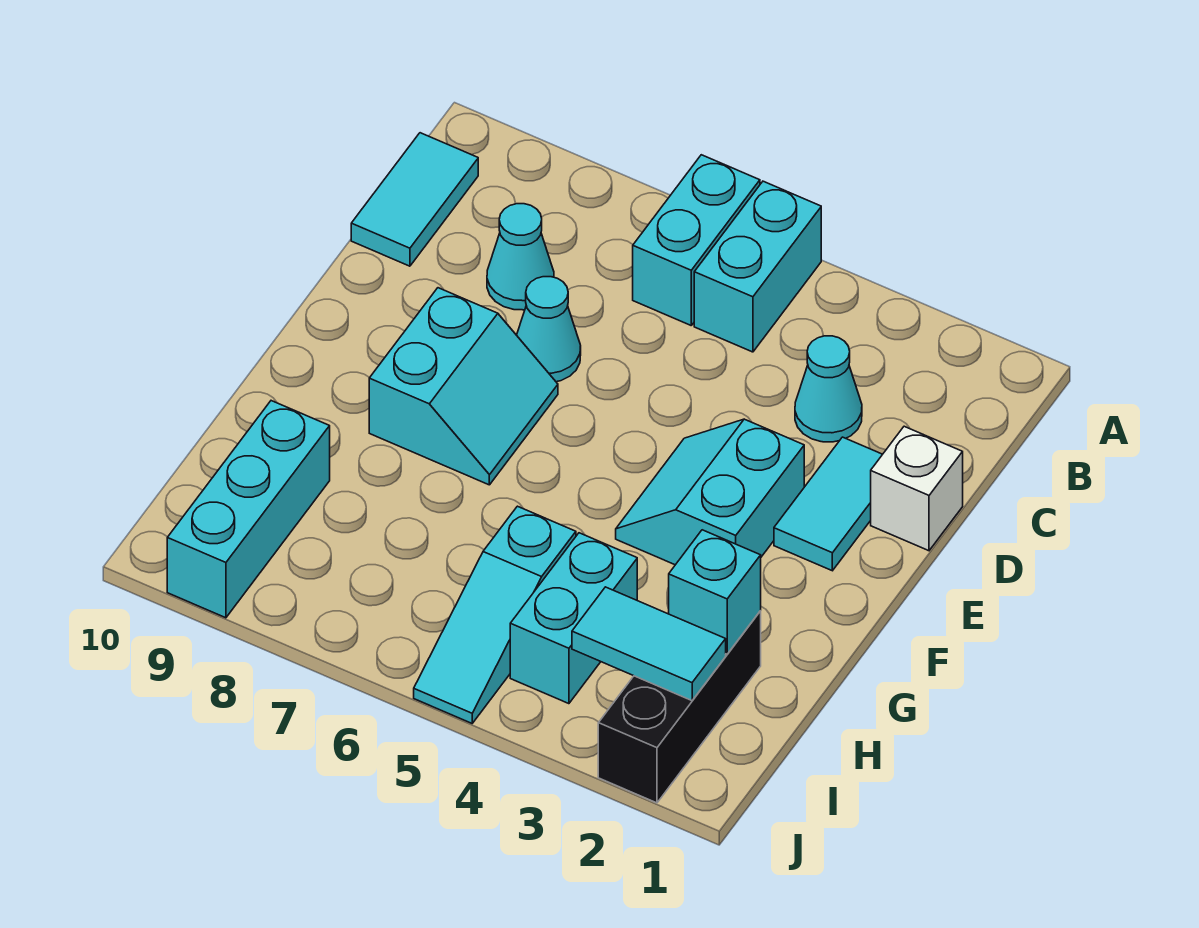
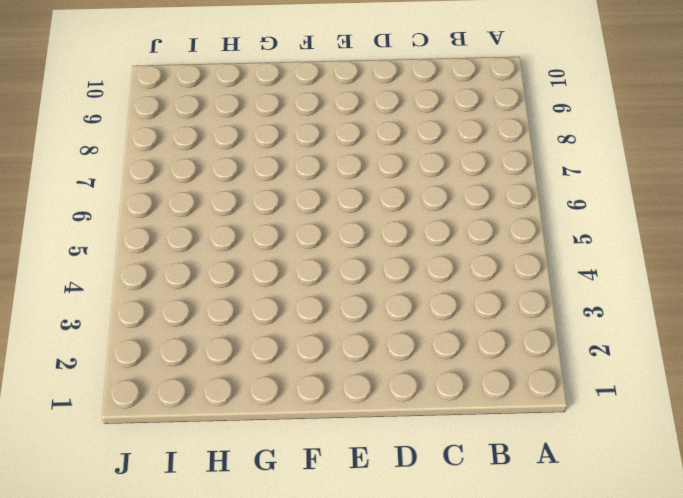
none -> cyan brick A5:B5 level 1
none -> cyan brick A6:B6 level 1
none -> cyan tile B10:C10 level 1

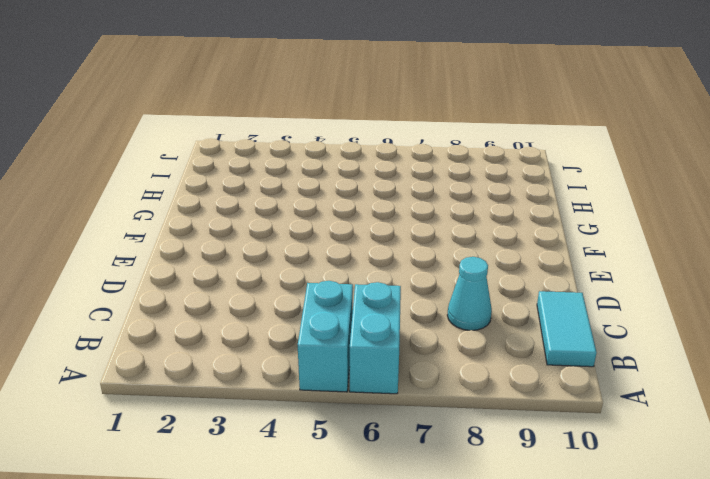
none -> cyan cone C3 level 1
none -> white brick D1 level 1
none -> cyan tile D2:E2 level 1

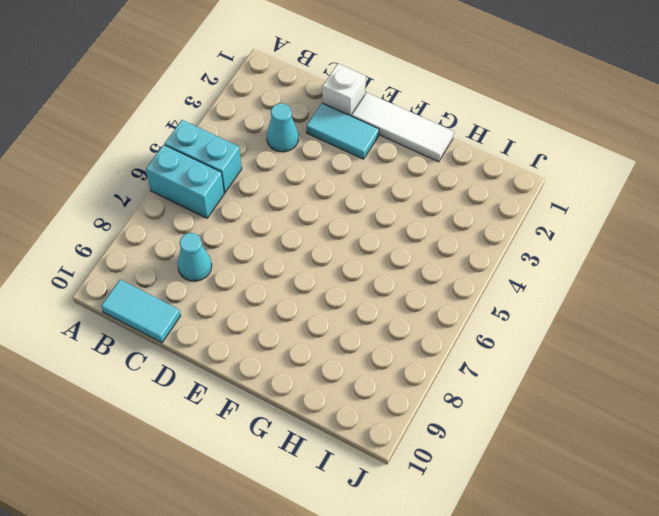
white tile E1:G1 level 1 -> none
none -> cyan cone D7 level 1
none -> cyan slope E3:F4 level 1 top 3
none -> cyan slope E7:F8 level 1 top 8

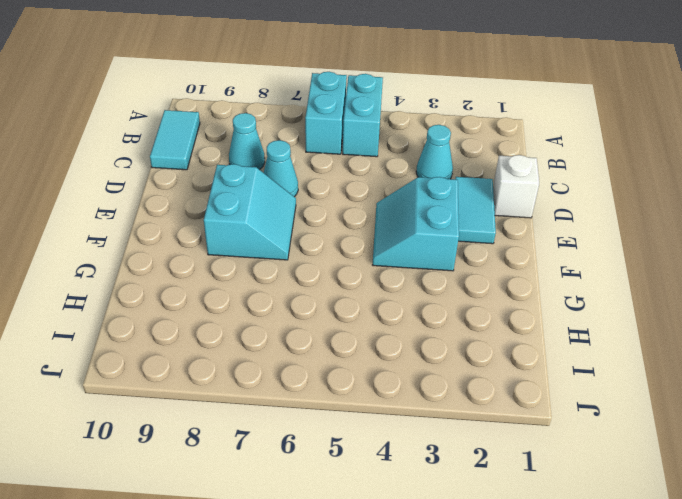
none -> black brick H2:J2 level 1
none -> cyan brick H4:I4 level 1
none -> cyan slope H5:J5 level 1 top H

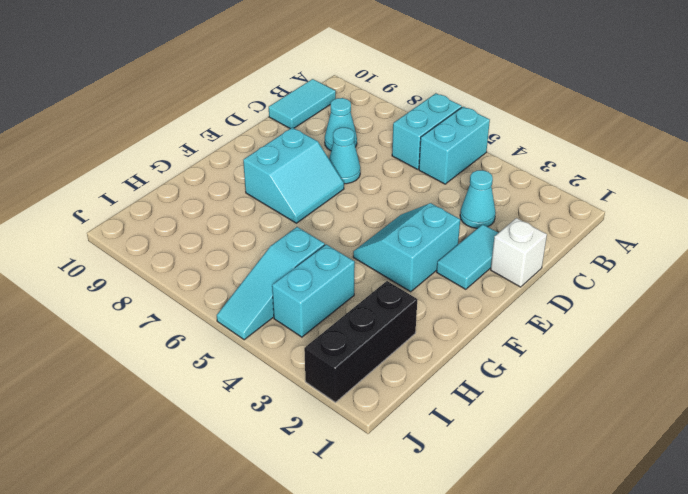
none -> cyan brick H9:J9 level 1
none -> cyan brick H2 level 2
none -> cyan tile I2:I3 level 2

